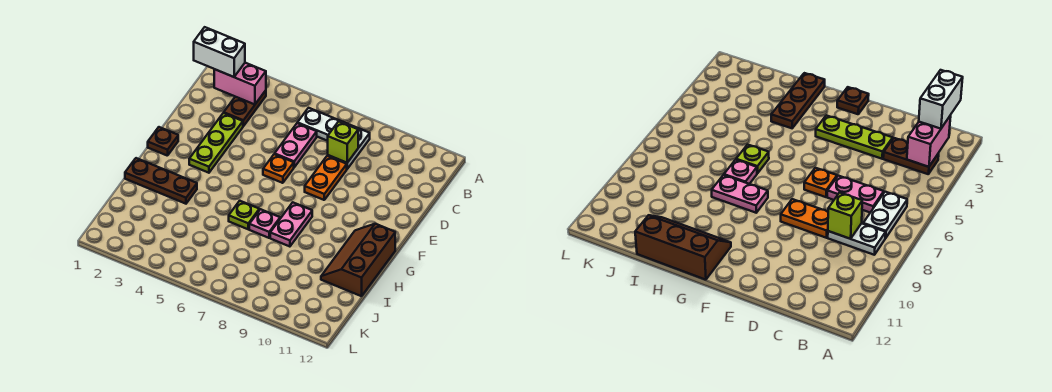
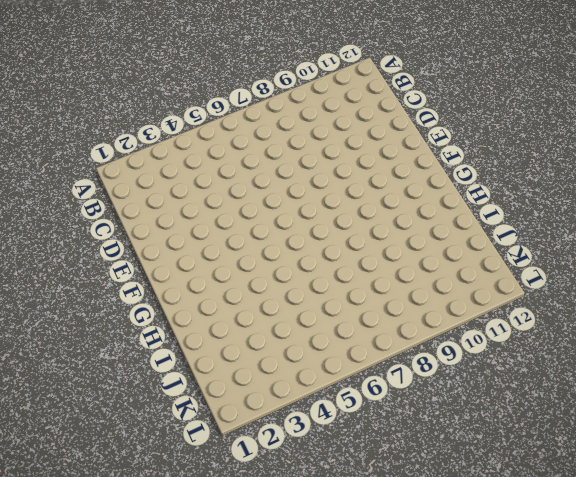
none -> brown plate B3:C3 level 1
none -> white plate B6:B7 level 1
none -> white plate B8:C8 level 1

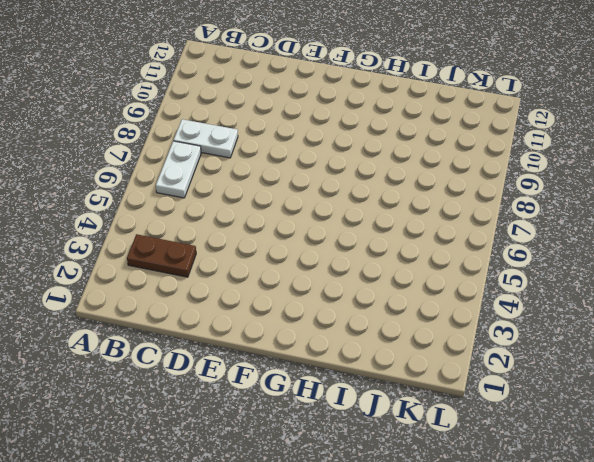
none -> pink plate C6:D6 level 1
none -> lime plate D3:F3 level 1
none -> orange plate D8:E8 level 1

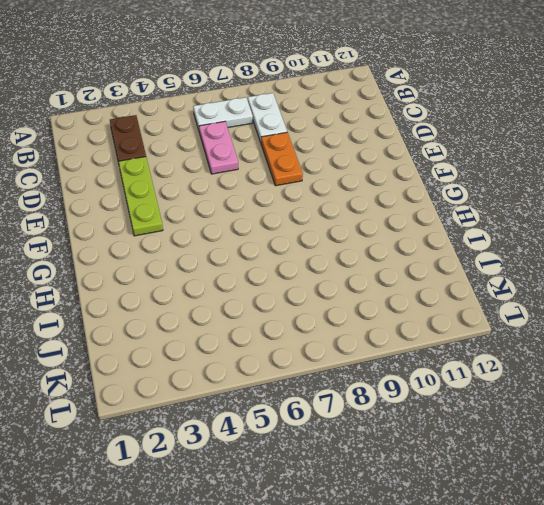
none -> orange plate E6 level 1
none -> brown plate F1 level 1
none -> pink plate G8:H8 level 1

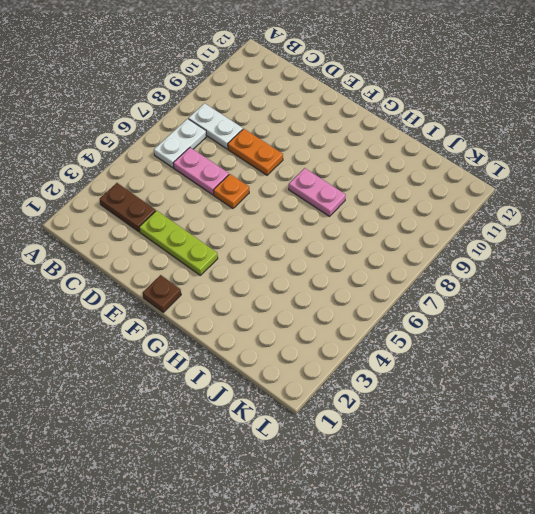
none -> brown slope G11:I12 level 1 top 12
none -> brown plate H1:H3 level 1
none -> lime plate H6 level 1

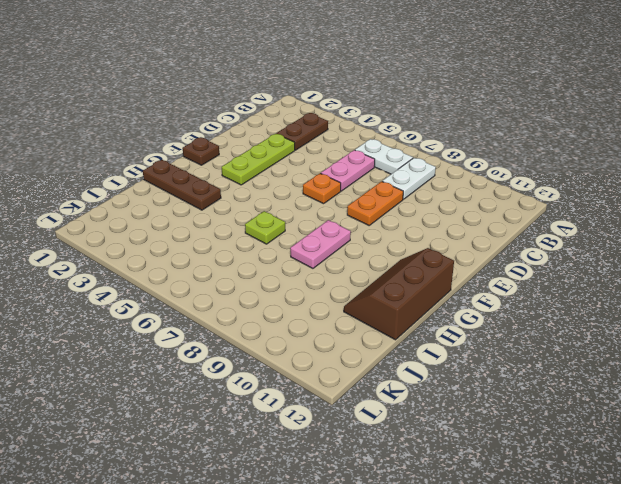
none -> pink plate H7 level 1
none -> pink brick B2:B3 level 2
none -> lime brick C8 level 2

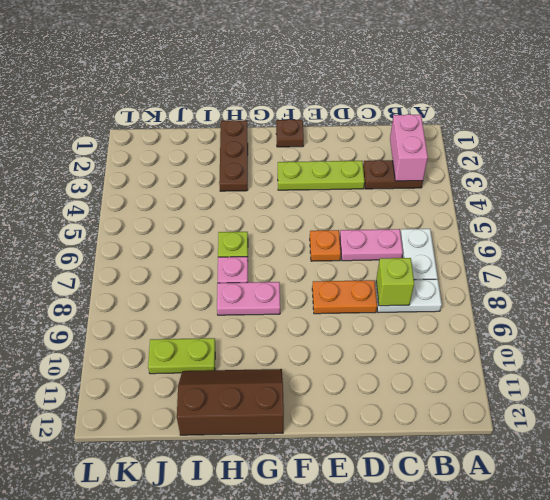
lime plate I10:J10 level 1 -> none
none -> white brick B1:B2 level 3

